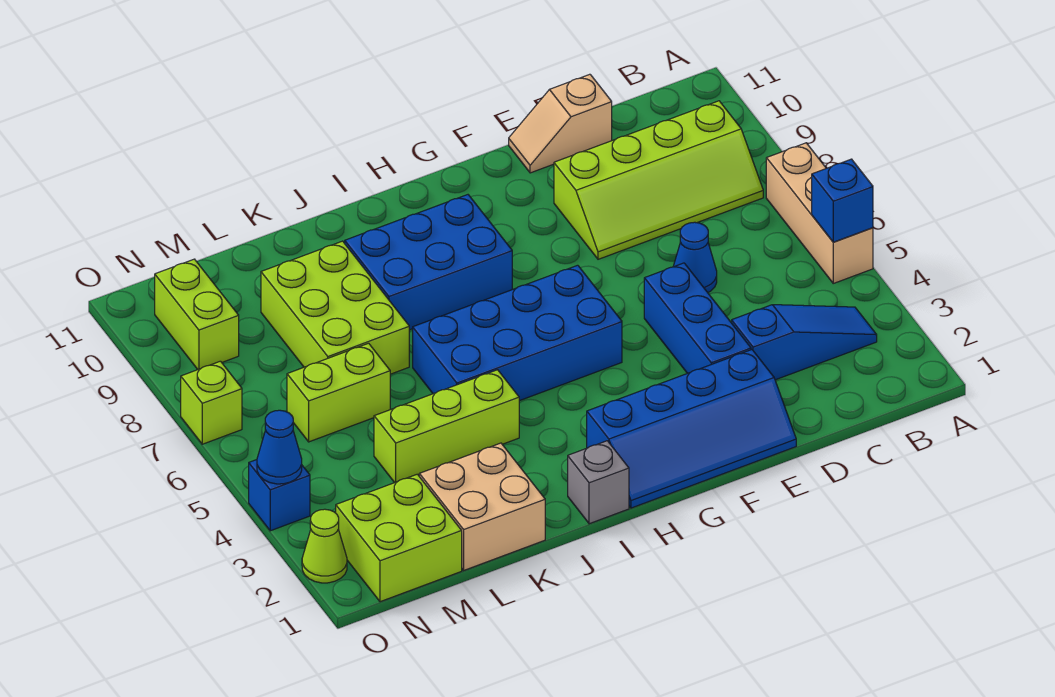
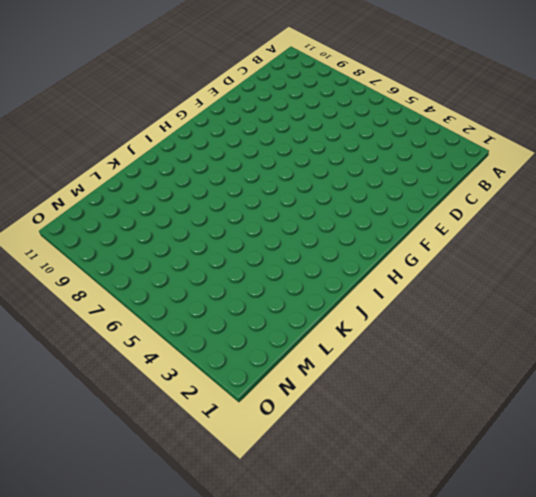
none -> tan brick A5:A7 level 1
none -> blue slope B3:D3 level 1 top D
none -> lime slope B8:E9 level 1 top 9

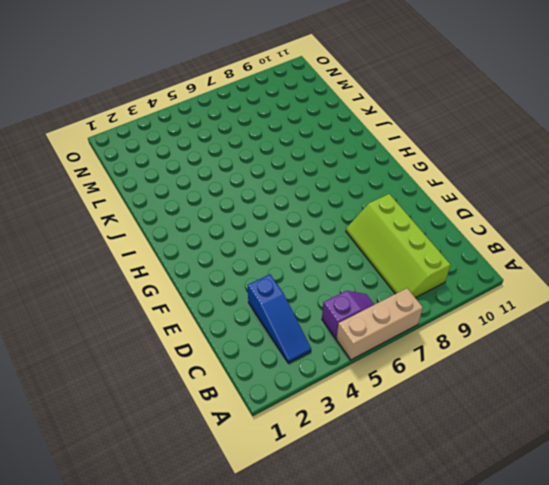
purple slope B5:B6 level 1 top 5 -> none
none -> blue cone D6 level 1
none -> tan slope D11:E11 level 1 top D
none -> blue slope E1:H2 level 1 top 2

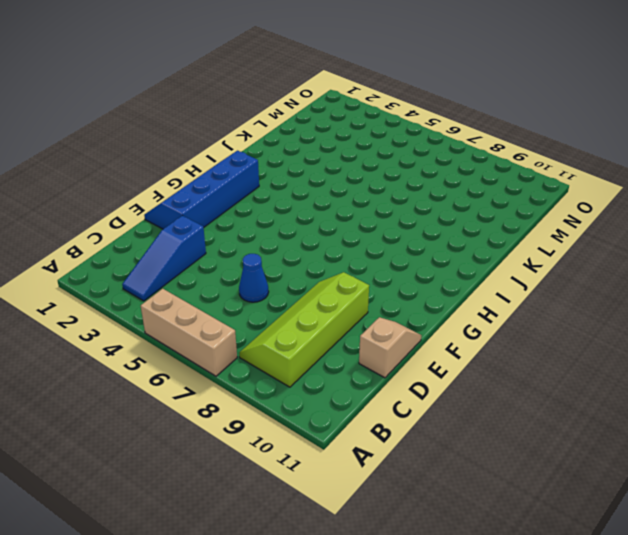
none -> blue brick E3:E5 level 1
none -> blue brick G5:J6 level 1
none -> blue brick H8:J9 level 1

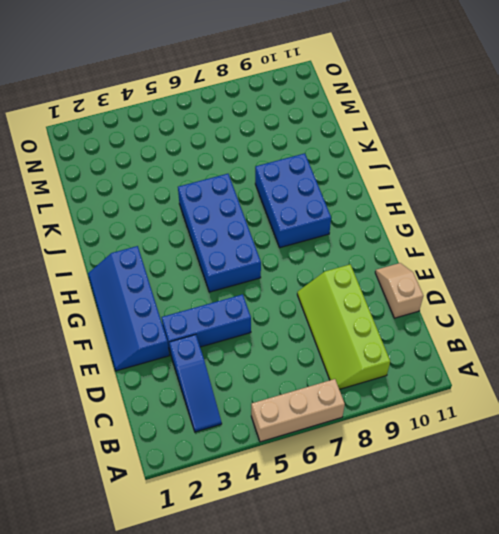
none -> blue cone D6 level 1
none -> grey brick I1 level 1
none -> lime brick J4:L4 level 1

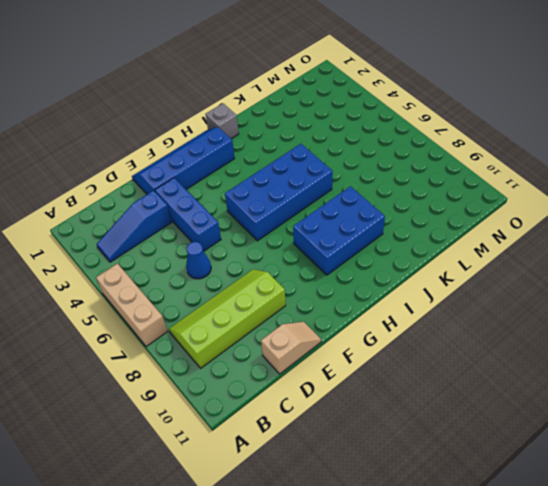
none -> lime brick J4:L4 level 1
none -> tan brick K1:L2 level 1
none -> lime brick K7:L9 level 1

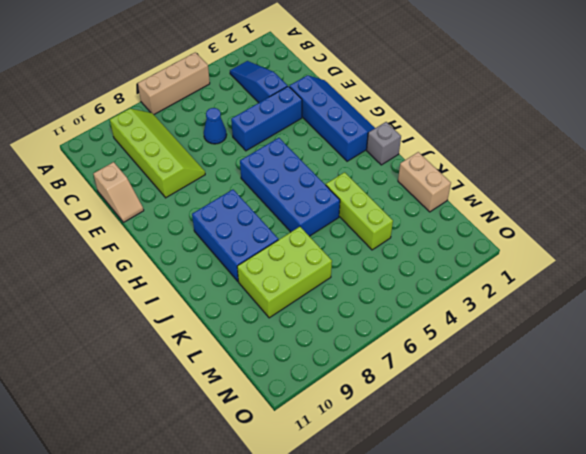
tan brick K1:L1 level 1 -> tan brick K1:L2 level 1
none -> lime brick L6:M6 level 1
none -> lime brick M1:N2 level 1
none -> lime brick N9:N10 level 1

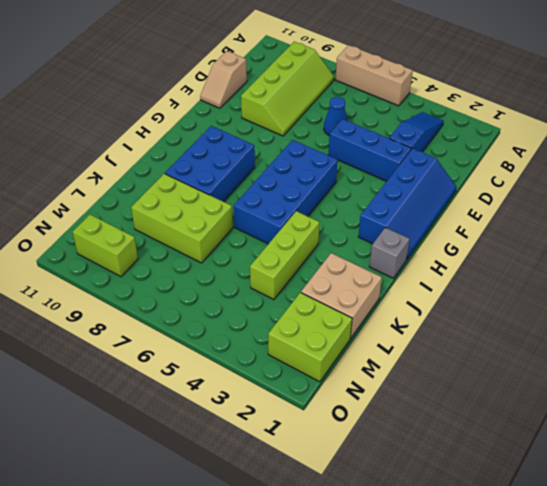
none -> lime brick L6:M6 level 1
none -> lime cone O2 level 1
none -> blue brick O4 level 1

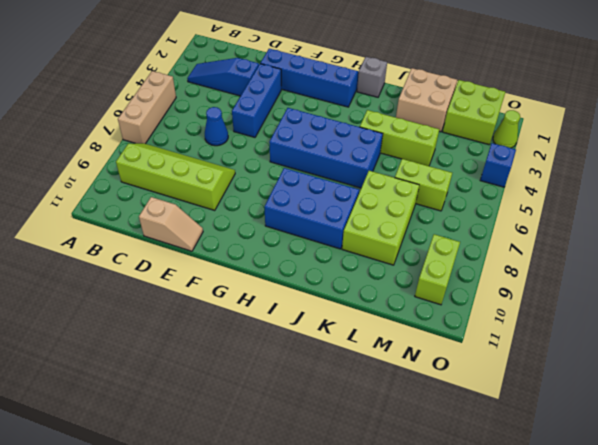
none -> lime brick O7 level 1
none -> blue brick A5 level 2
none -> blue cone O4 level 2

